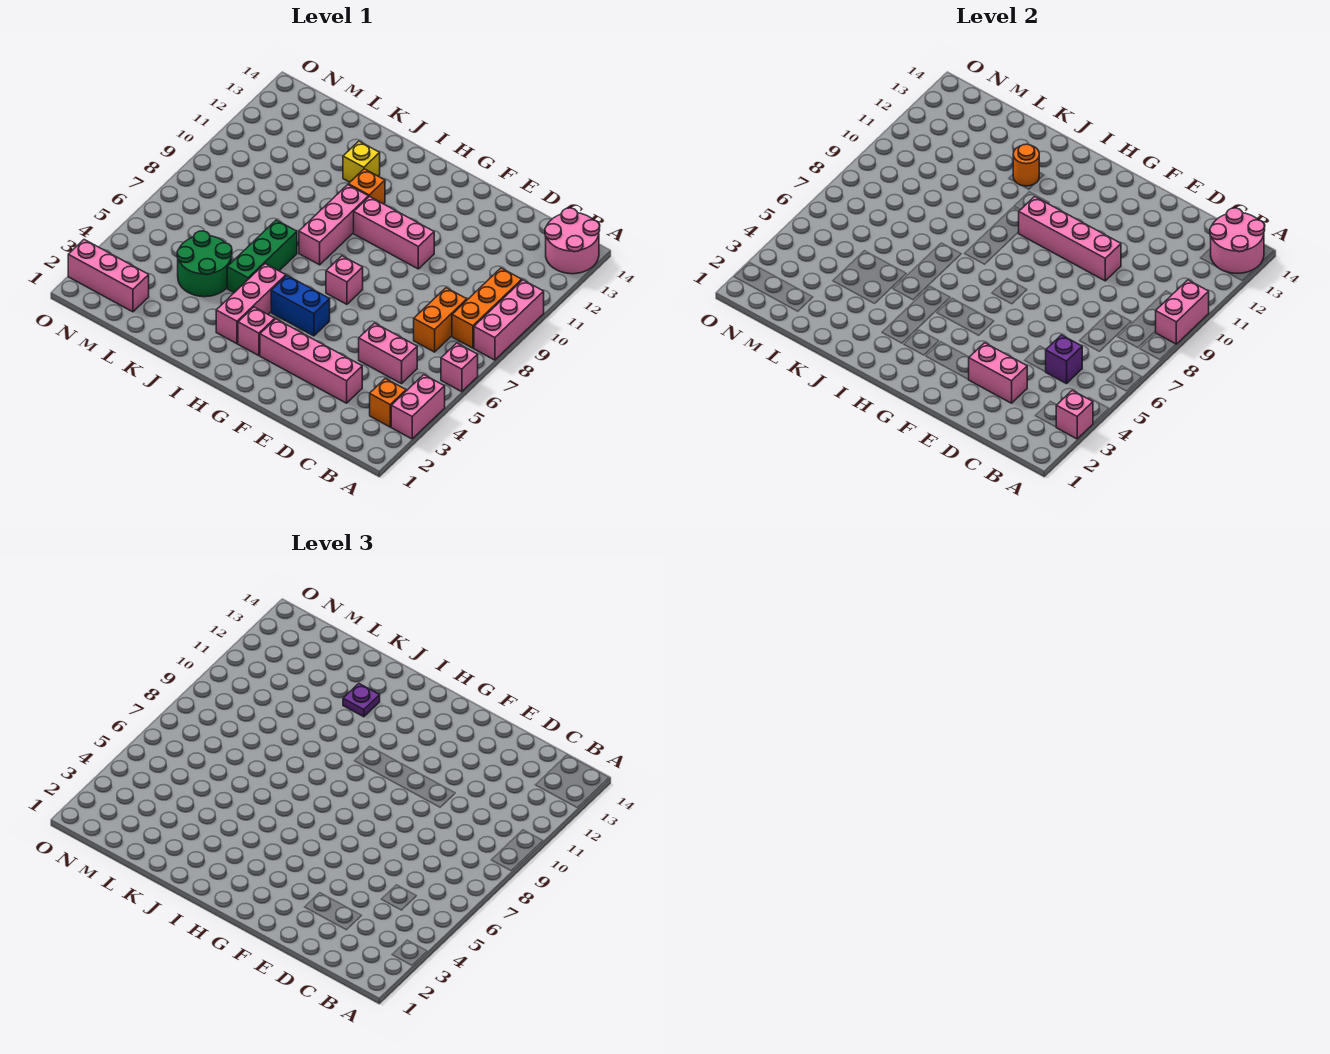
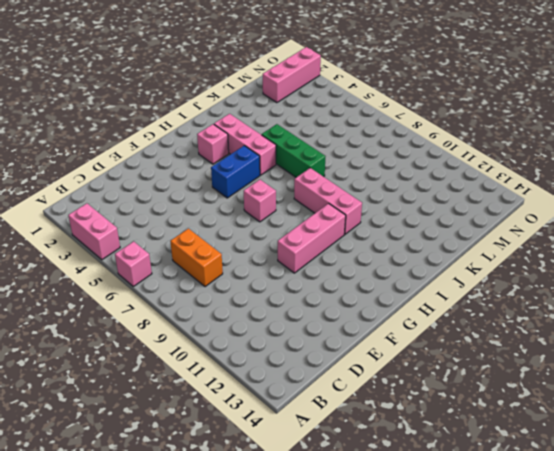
none -> pink brick A8:A10 level 1
none -> pink round brick A13:B14 level 1
none -> orange brick B3 level 1

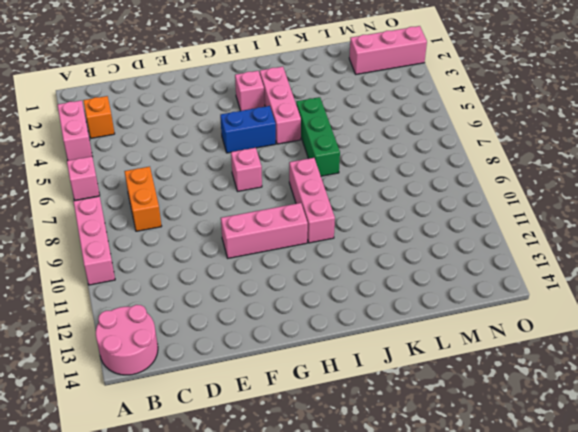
none -> orange brick B8:B10 level 1
none -> pink brick C5:D5 level 1
none -> pink brick D3:G3 level 1

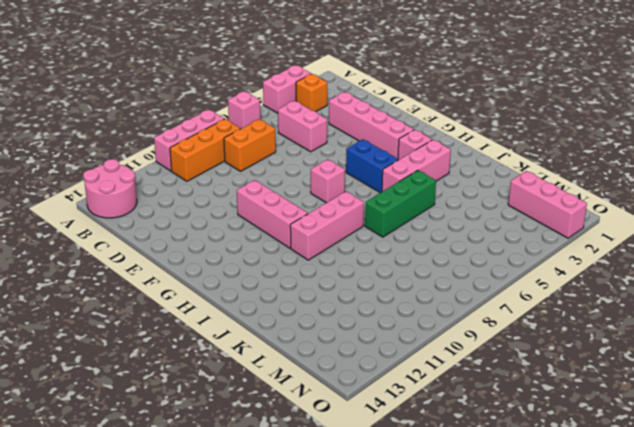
none -> orange brick I11 level 1
none -> yellow brick J12 level 1
none -> green round brick K4:L5 level 1

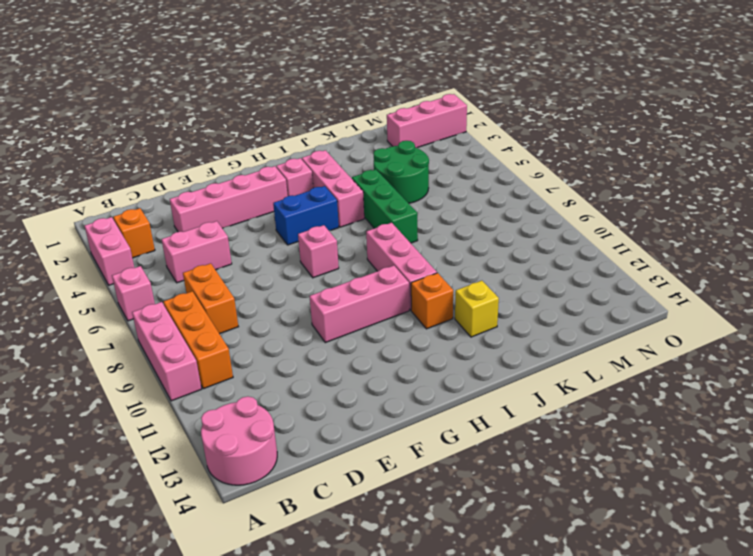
none -> pink brick A3 level 2
none -> pink brick A9:A10 level 2
none -> pink round brick A13:B14 level 2

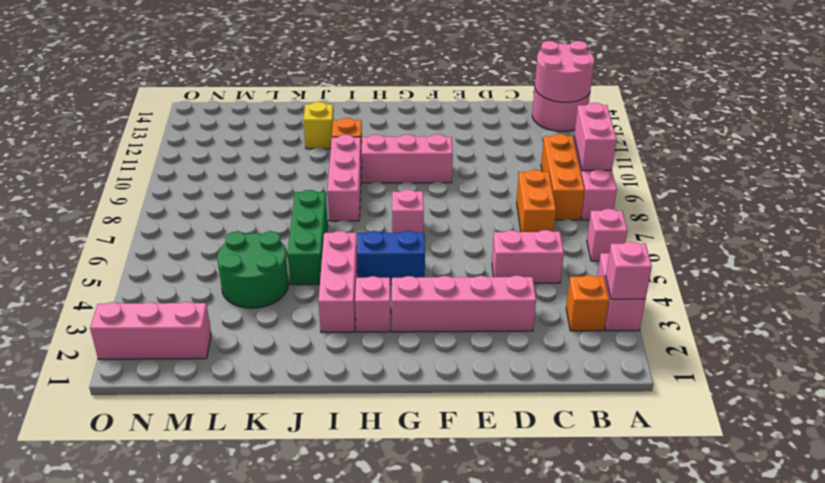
none -> purple brick C5 level 2
none -> pink brick D3:E3 level 2
none -> pink brick E10:H10 level 2

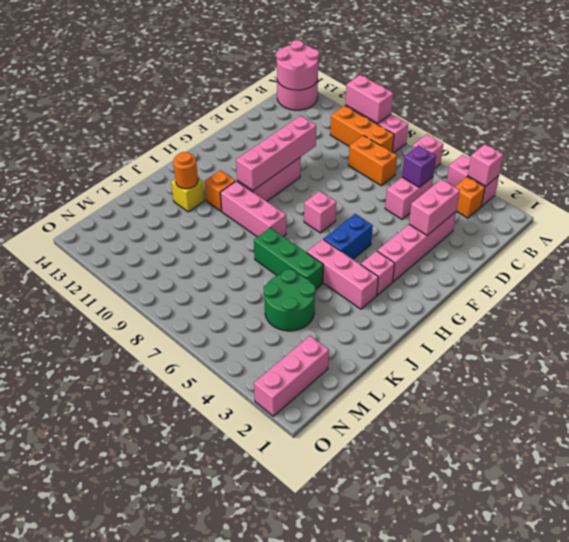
none -> purple plate J12 level 3

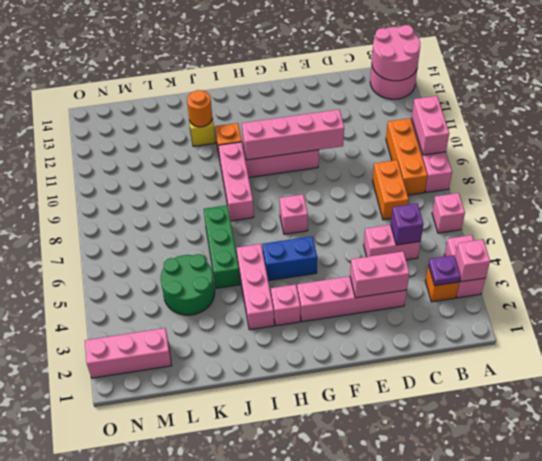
purple plate B3 level 2 -> purple plate J12 level 3

